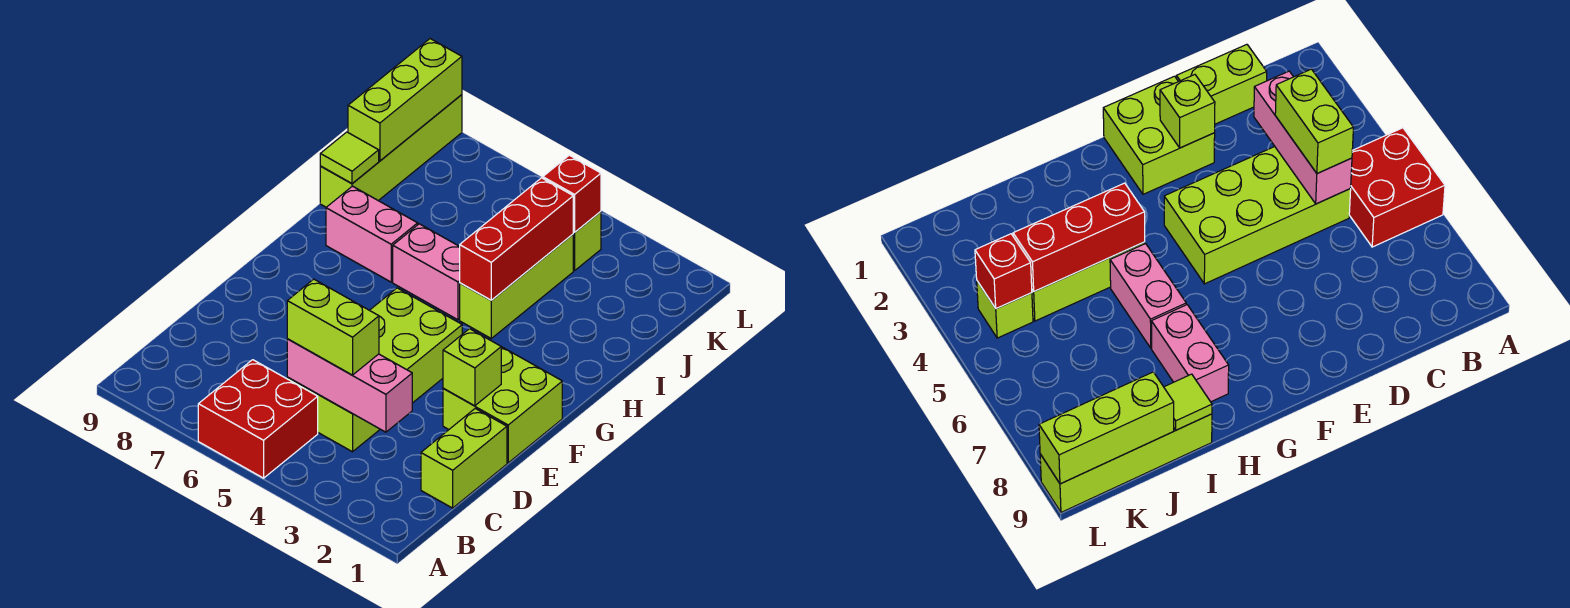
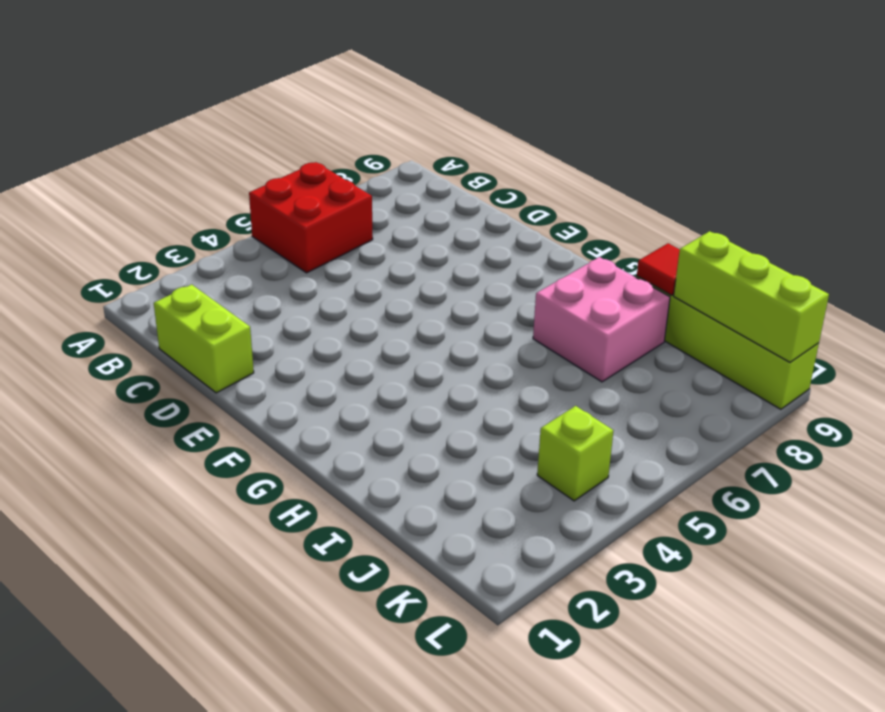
pink brick H7:I8 level 1 -> pink brick H7:H8 level 1
red tile I9 level 2 -> lime tile I9 level 2
none -> lime brick C4:F5 level 1
none -> lime brick E1:F2 level 1
none -> lime brick H4:J4 level 1

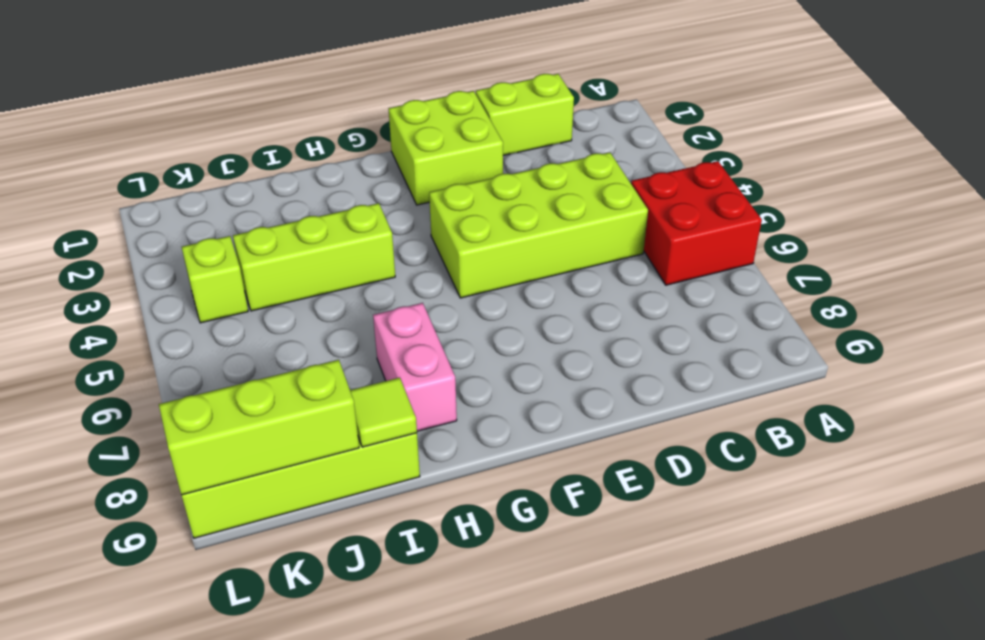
none -> pink brick H5:H6 level 1
none -> pink brick C3:C5 level 2
none -> lime brick E2 level 2

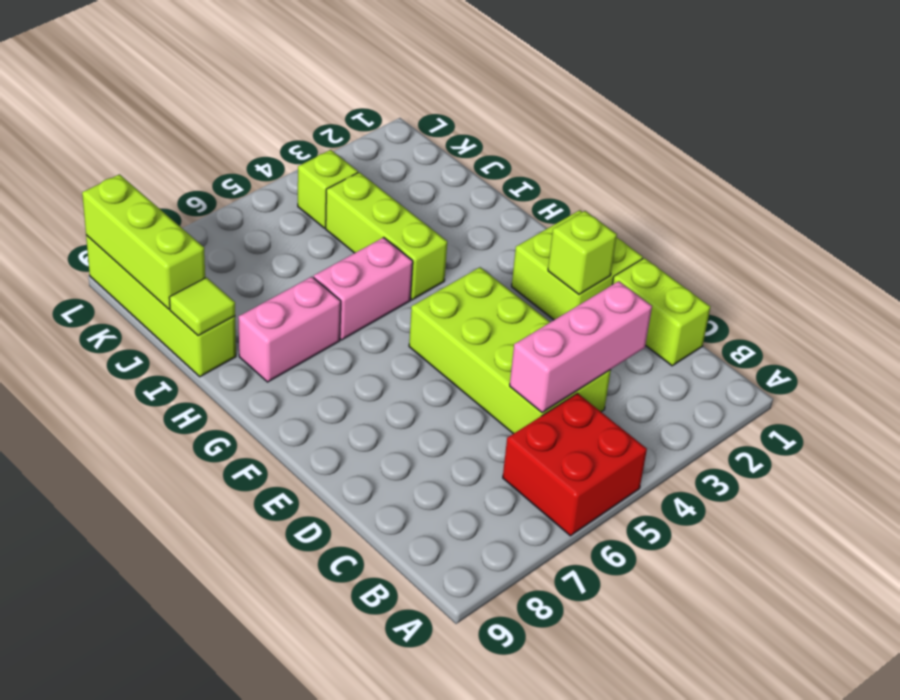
none -> red brick H4:J4 level 2
none -> red brick K4 level 2
none -> lime brick C4:C5 level 3

